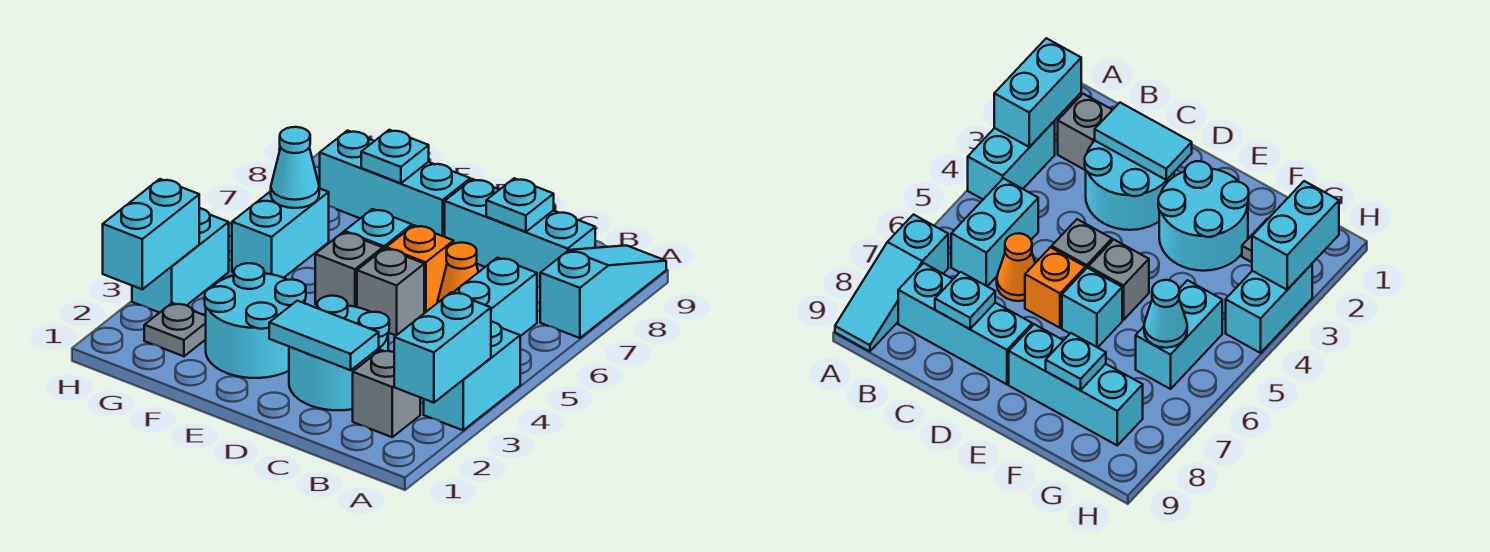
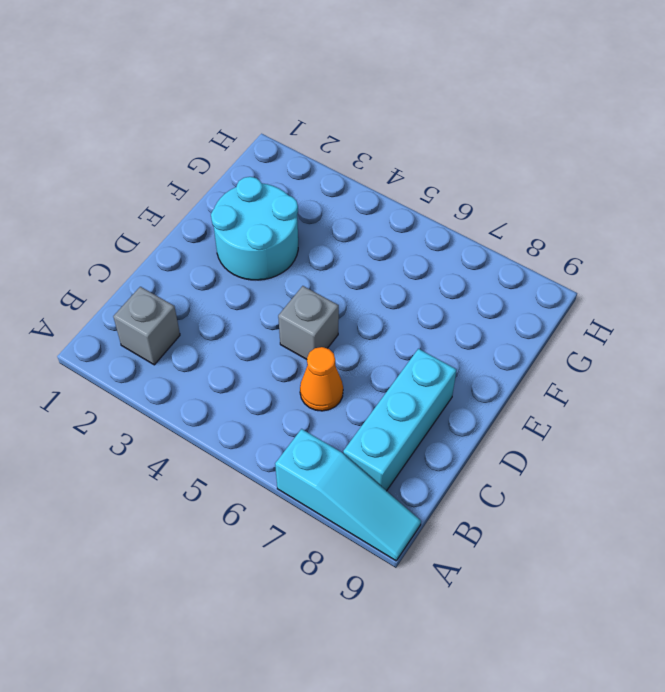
none -> cyan brick A3:A4 level 1
none -> cyan brick B5:B6 level 1
none -> cyan round brick C2:D3 level 1

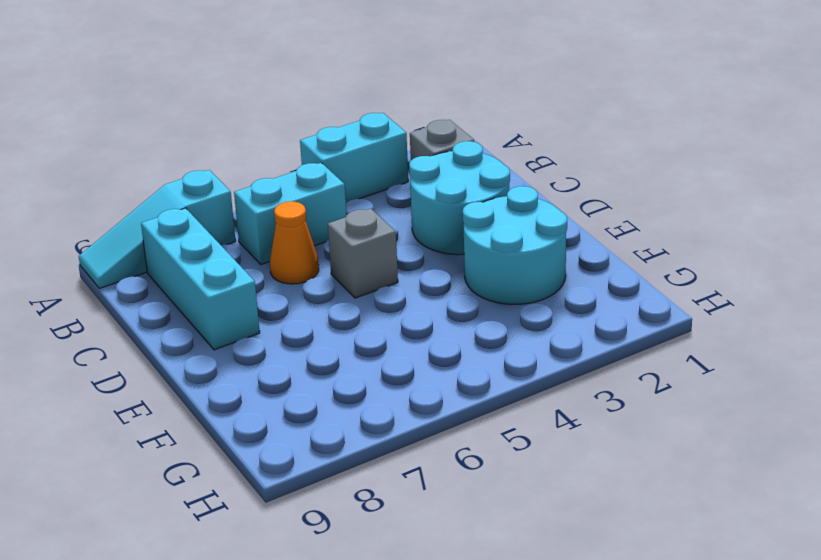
none -> orange brick D6 level 1
none -> grey brick E5 level 1
none -> cyan brick E6 level 1

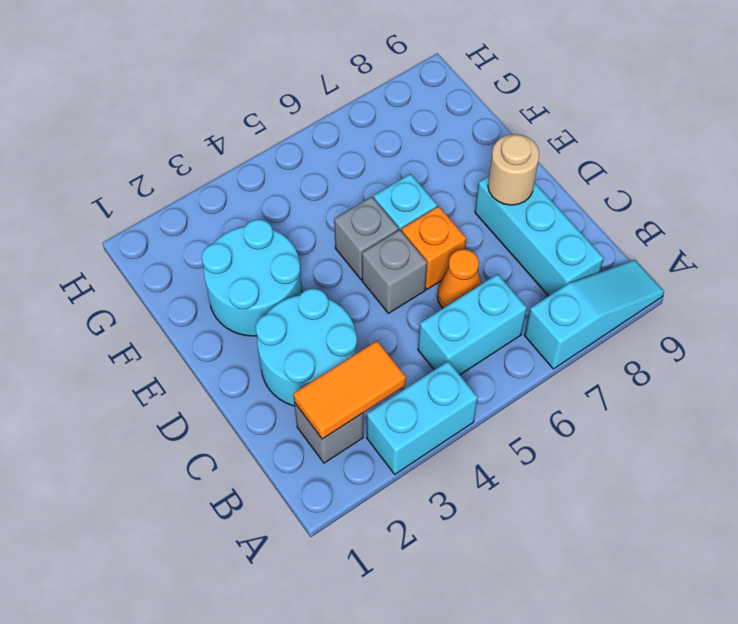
orange tile B2:B3 level 2 -> none
tan round brick D8 level 2 -> none
none -> cyan brick E8:G8 level 1
none -> grey plate G2 level 1
none -> cyan brick G5:G6 level 1

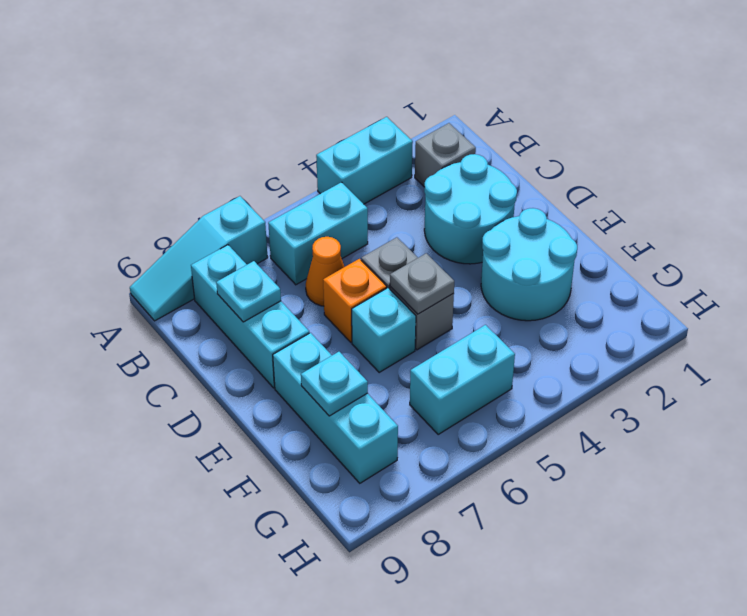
grey plate E5 level 2 -> grey plate G2 level 1
none -> cyan brick H3:H4 level 1
none -> cyan brick A2:A3 level 2
none -> cyan tile C2:D2 level 2

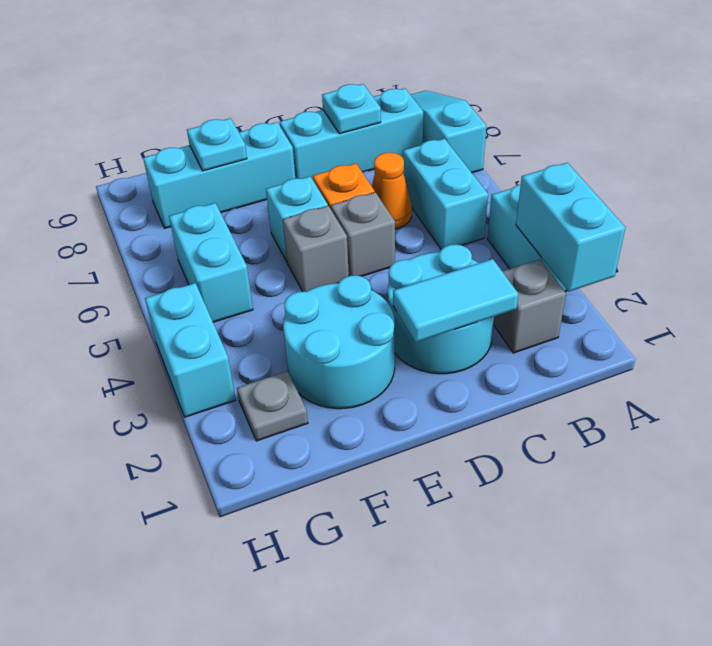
none -> cyan cone G6 level 2
none -> cyan brick H2:H3 level 2

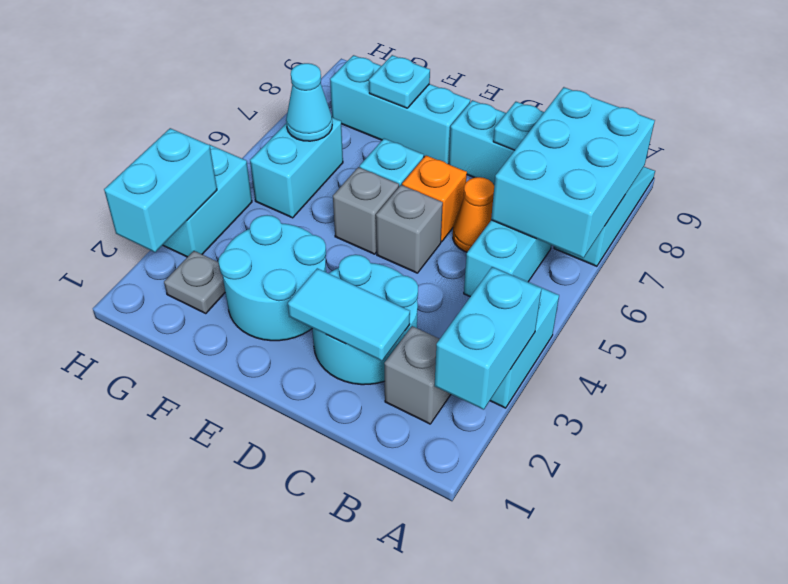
cyan brick A6:B8 level 2 -> none

